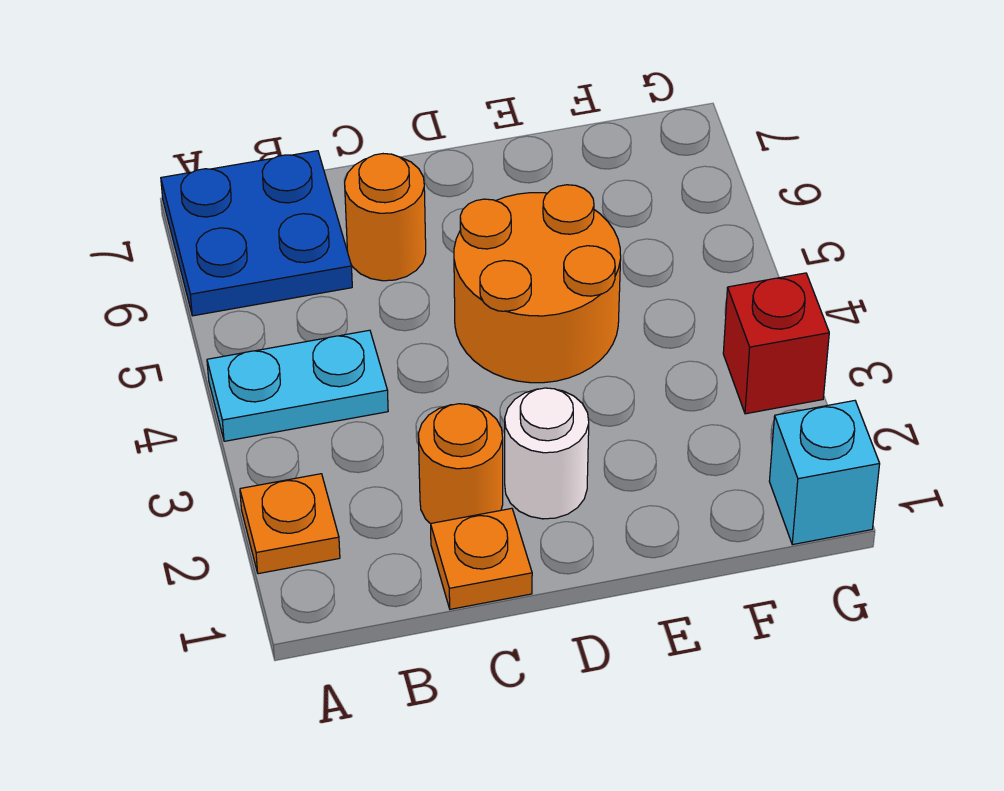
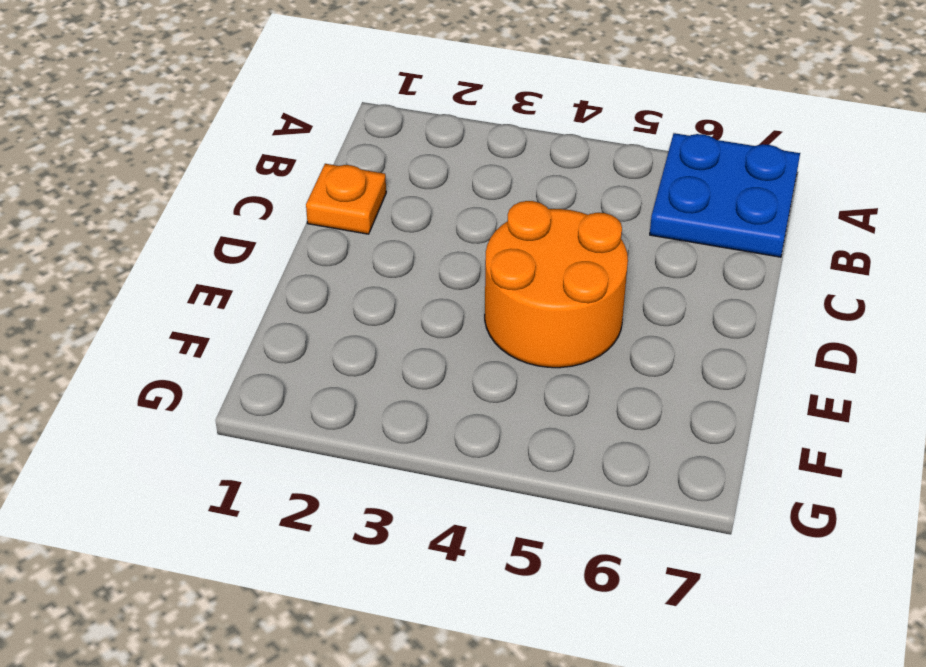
none -> orange plate A2 level 1
none -> cyan plate A4:B4 level 1

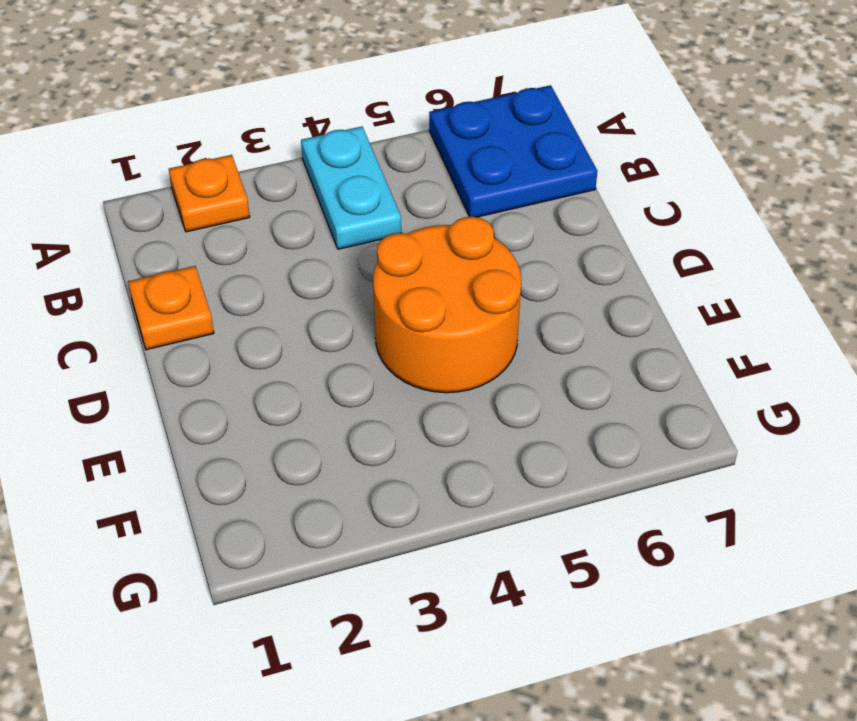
none -> orange round brick C2 level 1
none -> orange round brick C6 level 1

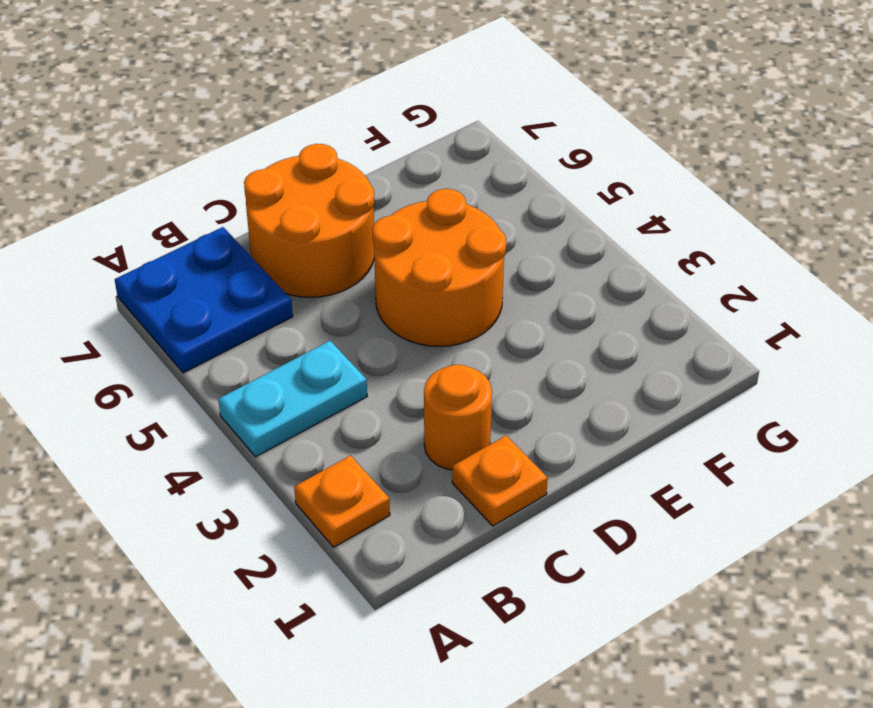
orange round brick C6:D7 level 1 -> orange round brick C6 level 1
none -> white round brick D2 level 1
none -> cyan brick G1 level 1

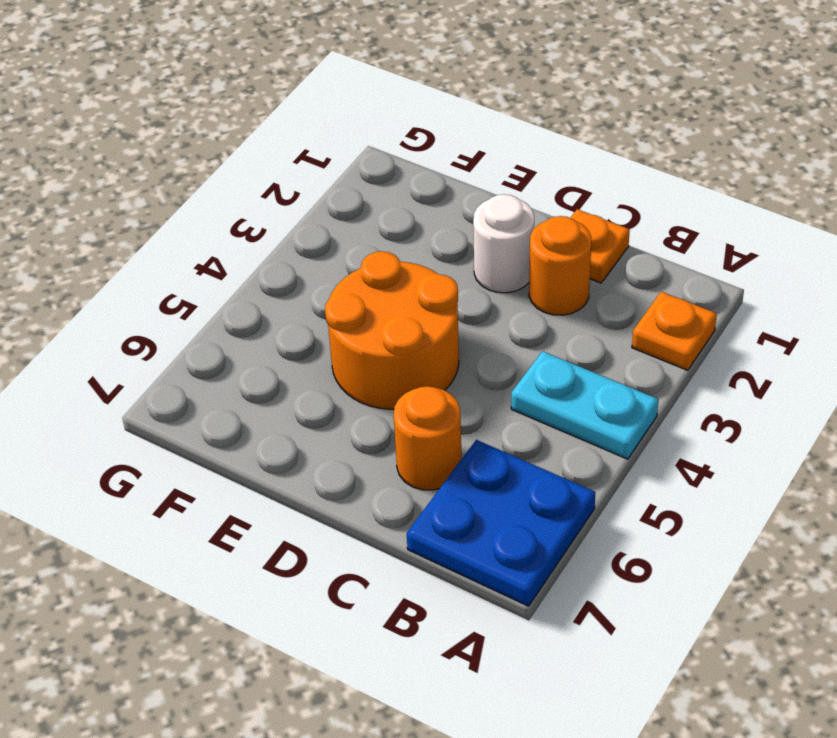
none -> cyan brick G1 level 1
none -> red brick G3 level 1

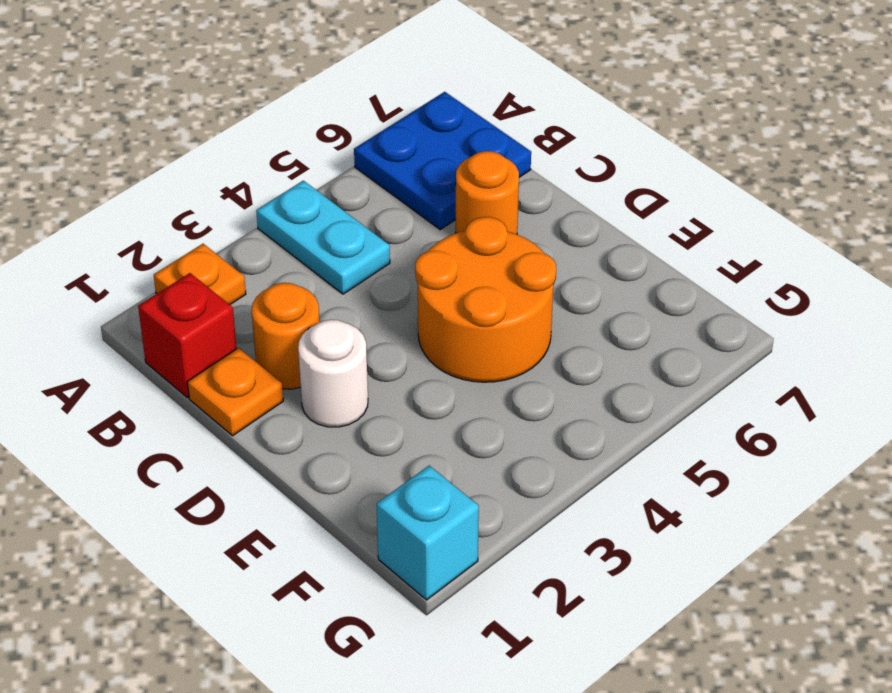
red brick B1 level 1 -> red brick G3 level 1

